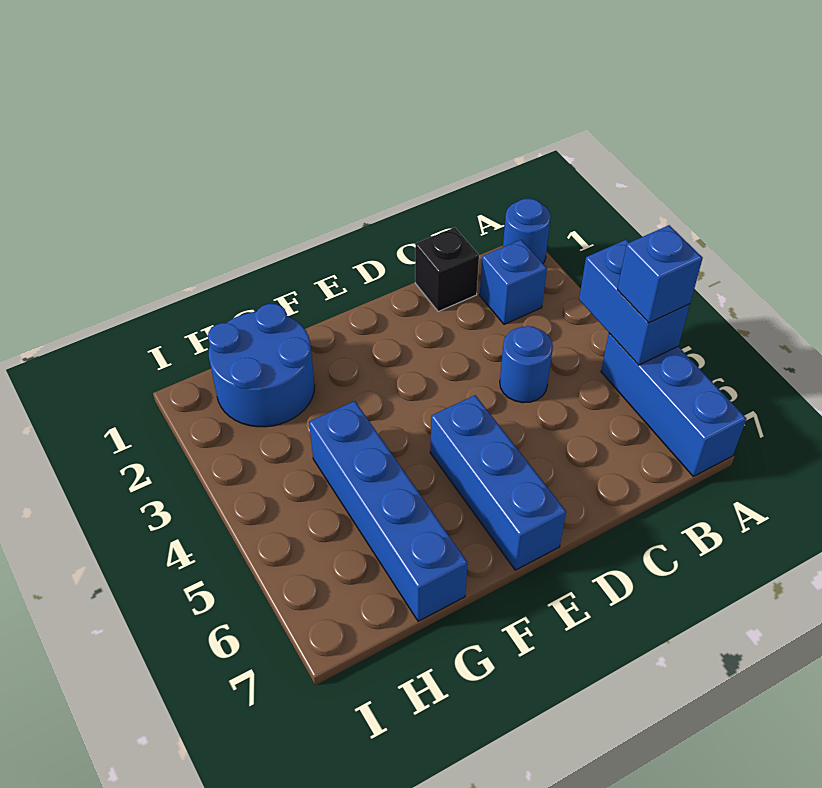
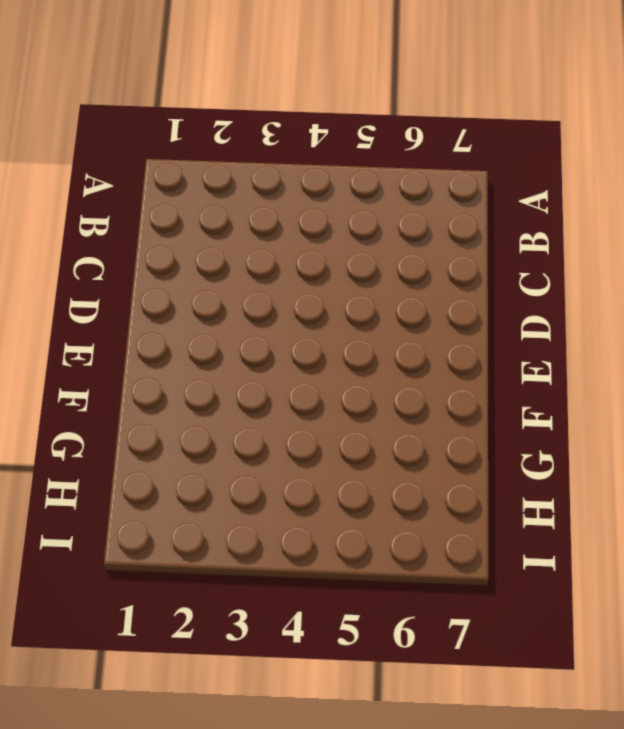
none -> blue round brick A1 level 1
none -> blue brick A5:A7 level 1

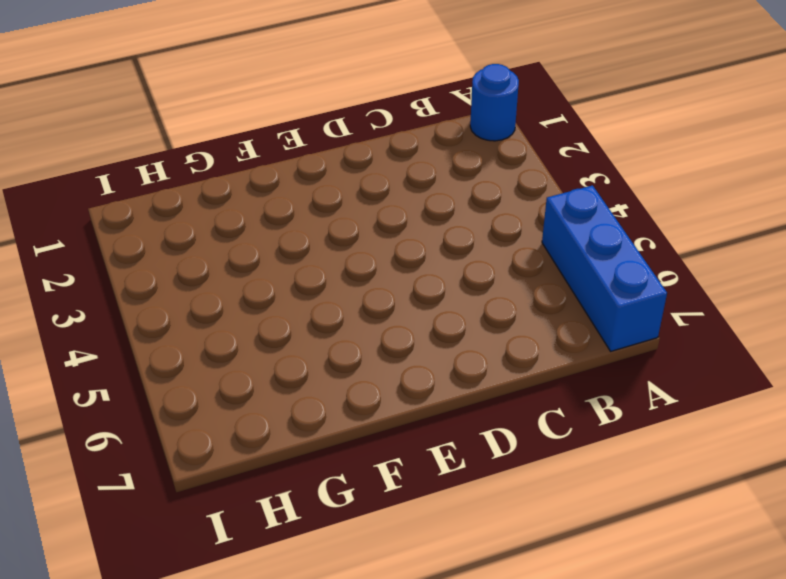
none -> blue brick B2 level 1
none -> black brick C1 level 1

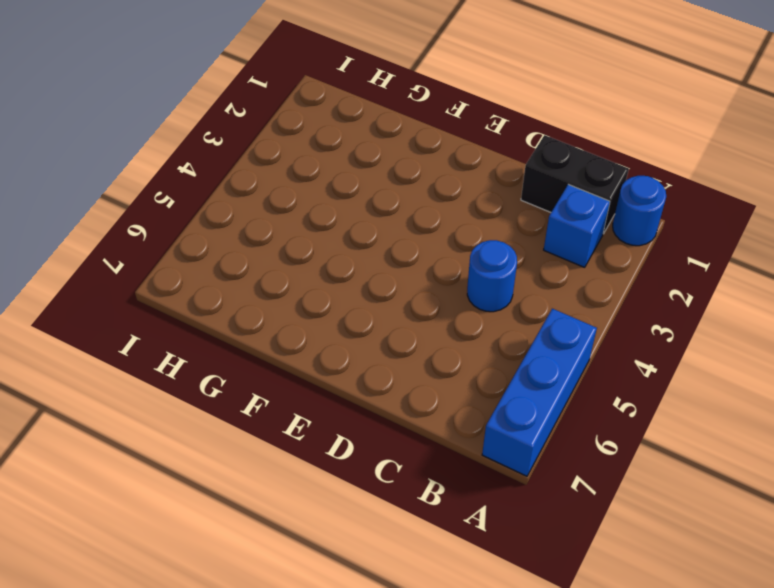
black brick B1:C1 level 1 -> black brick C1 level 1
none -> blue brick E5:E7 level 1
none -> blue round brick G1:H2 level 1

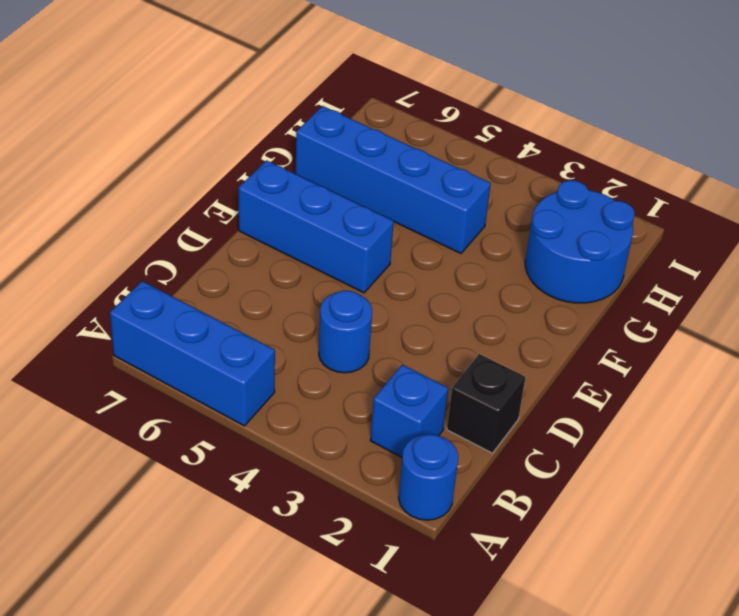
none -> blue brick A4:A5 level 2
none -> blue brick A5 level 3

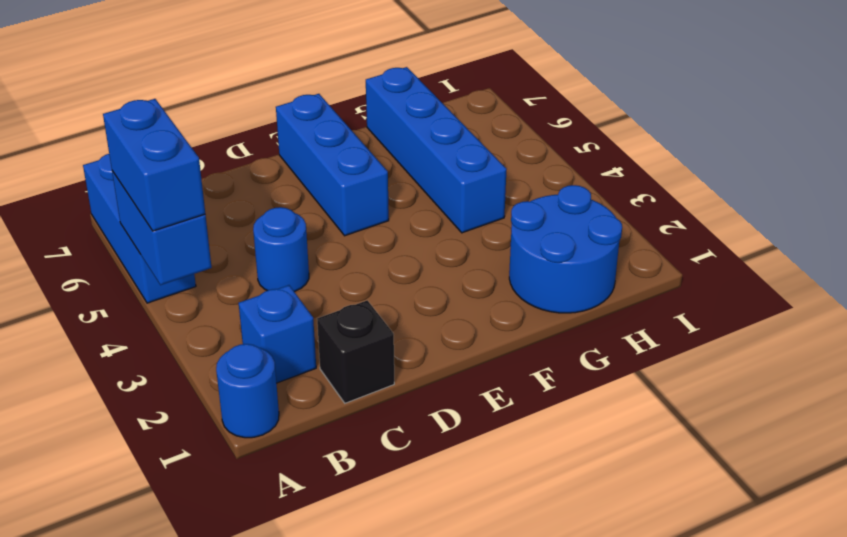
blue brick A4:A5 level 3 -> blue brick A5 level 3

